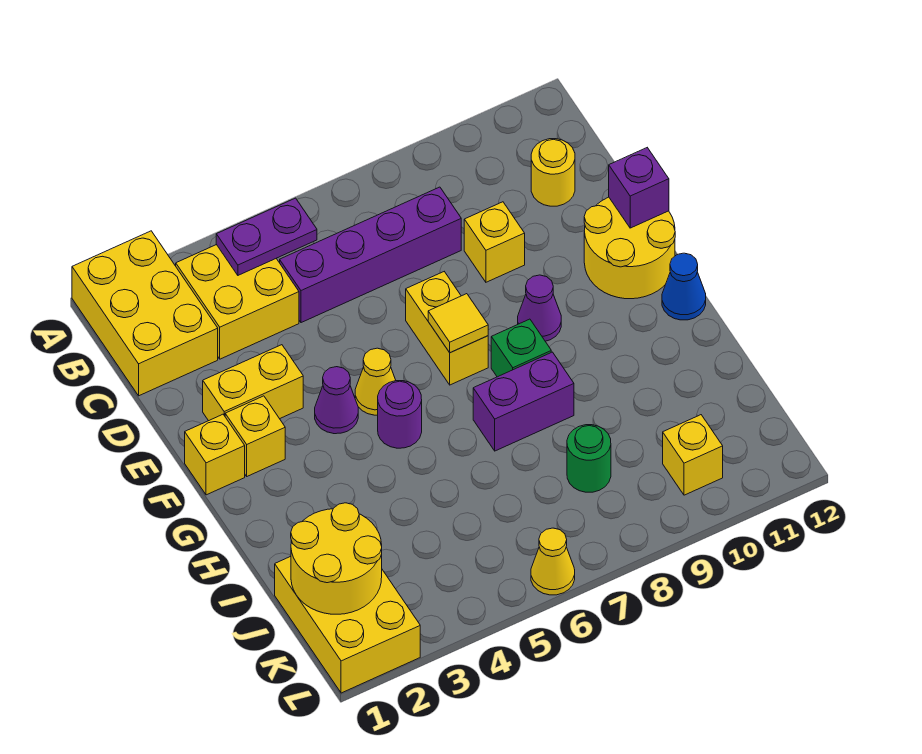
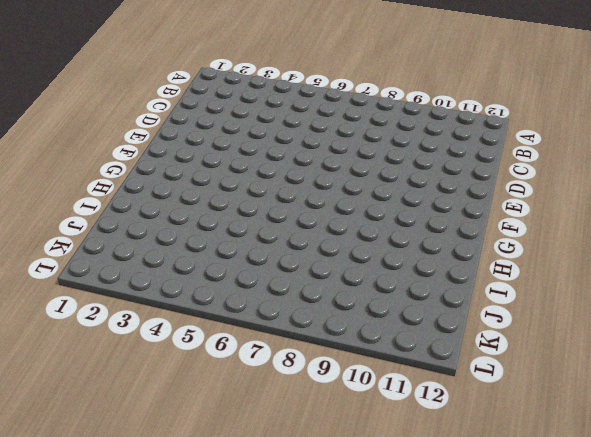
none -> yellow brick A1:C2 level 1
none -> yellow brick B3:C4 level 1
none -> purple brick C5:C8 level 1

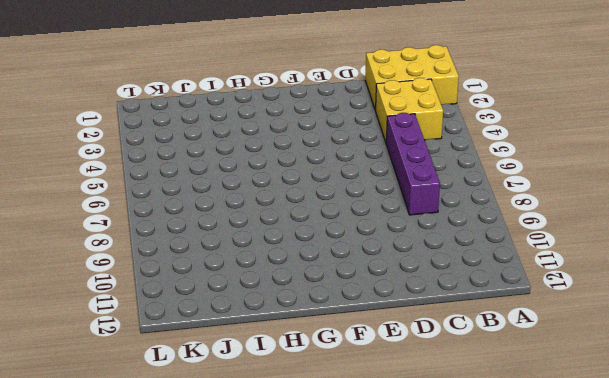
none -> yellow round brick C11 level 1
none -> yellow brick D9 level 1
none -> yellow brick E2:E3 level 1

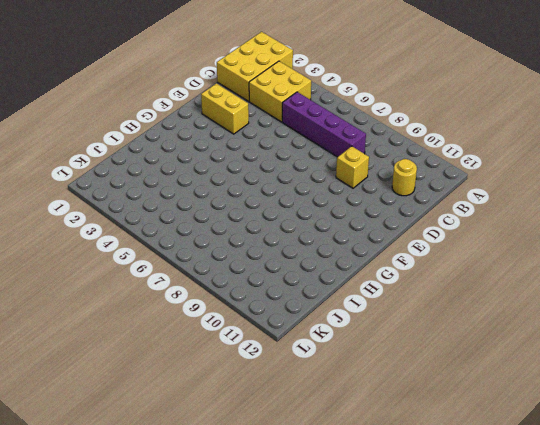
none -> yellow brick E7:F7 level 1
none -> yellow round brick E11:F12 level 1
none -> yellow brick F1 level 1

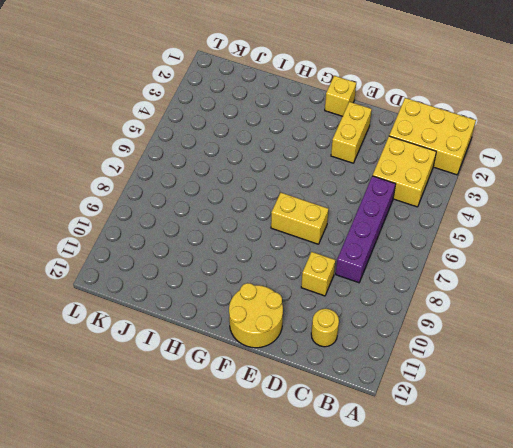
none -> yellow brick F2 level 1
none -> purple cone F4 level 1
none -> yellow cone F5 level 1

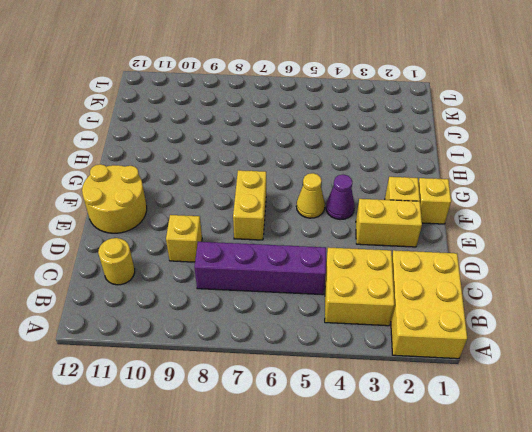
none -> purple cone F9 level 1
none -> purple round brick G5 level 1
none -> green brick G8 level 1

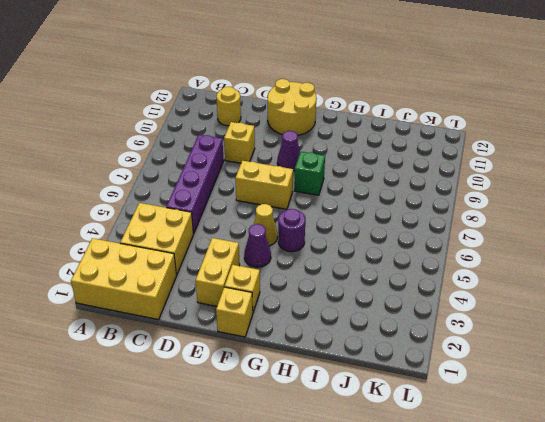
none -> blue cone G12 level 1
none -> purple brick H7:H8 level 1
none -> yellow brick J1:L2 level 1

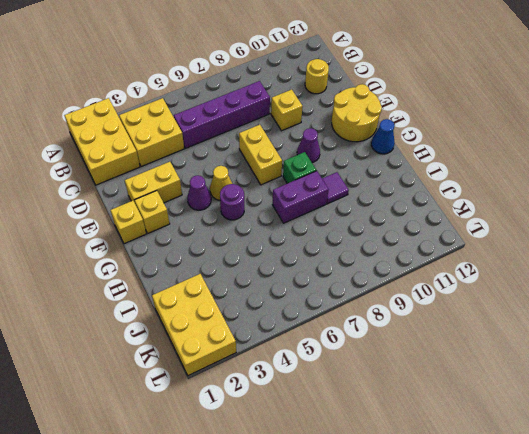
purple tile H9 level 1 -> none
none -> green round brick J8 level 1
none -> yellow brick K10 level 1
none -> yellow cone L6 level 1

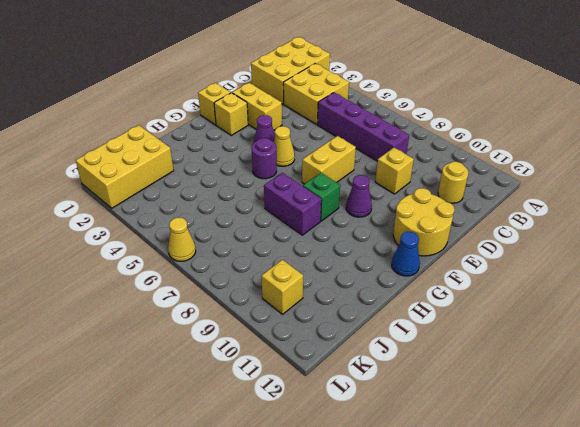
none -> green round brick J8 level 1
none -> purple plate B4:B5 level 2
none -> purple brick E12 level 2

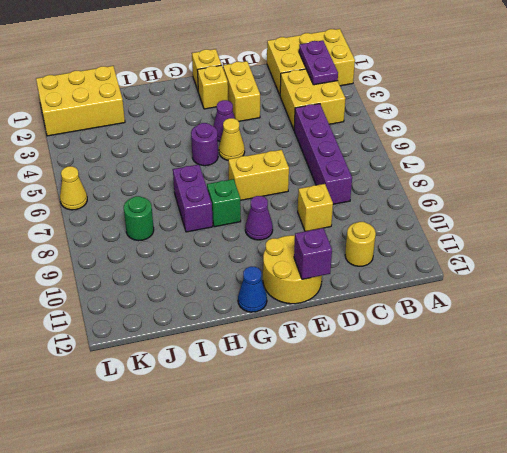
purple plate B2:B3 level 2 -> purple plate B4:B5 level 2
none -> yellow brick K10 level 1
none -> yellow tile F7 level 2
none -> yellow round brick J1:K2 level 2

